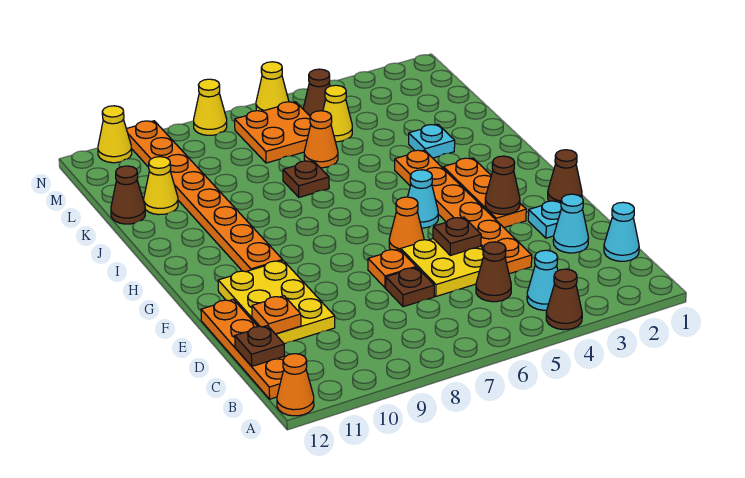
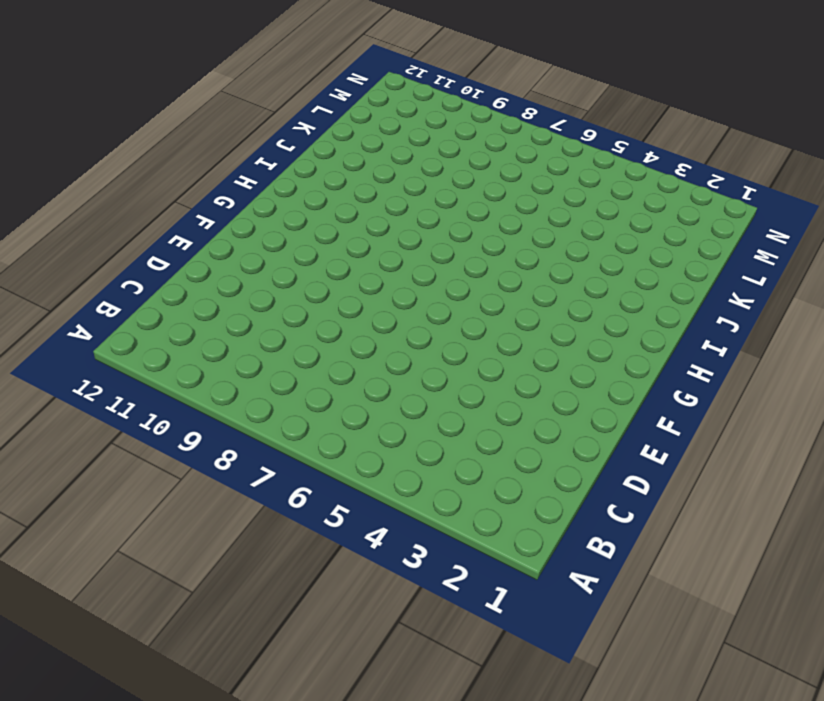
none -> brown cone A4 level 1
none -> orange cone A12 level 1
none -> cyan cone B4 level 1
none -> orange plate B12:E12 level 1

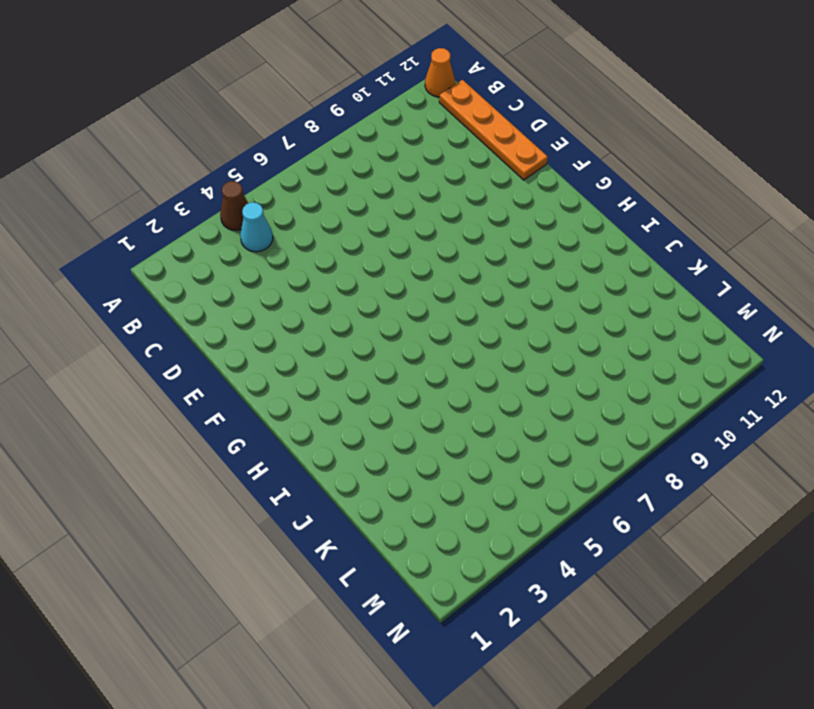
none -> cyan cone C1 level 1
none -> brown cone C5 level 1
none -> cyan cone D2 level 1
none -> orange plate D4:I4 level 1

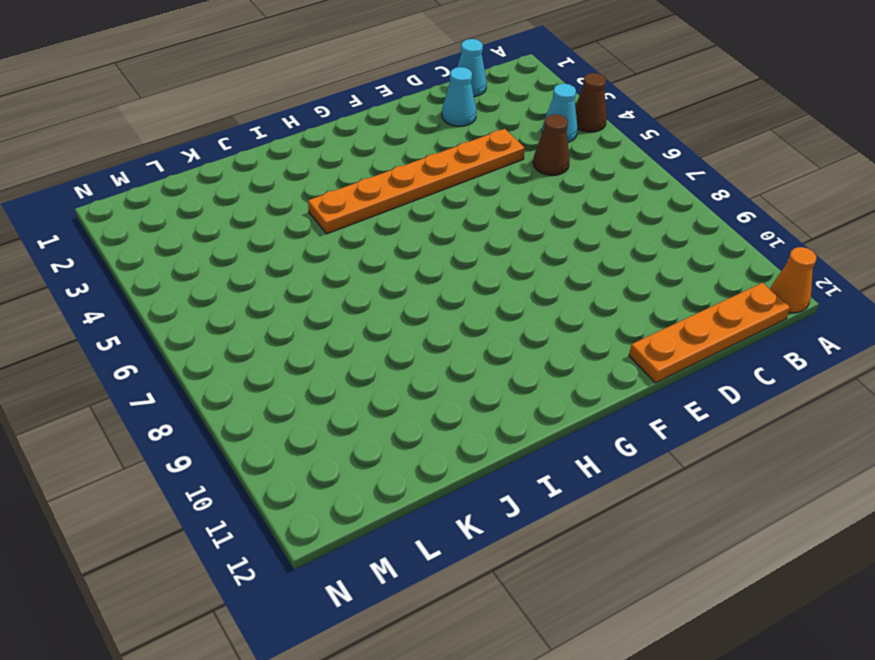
none -> yellow plate D5:E6 level 1
none -> brown plate D7 level 1
none -> yellow plate D10:F11 level 1
none -> cyan plate E2 level 1

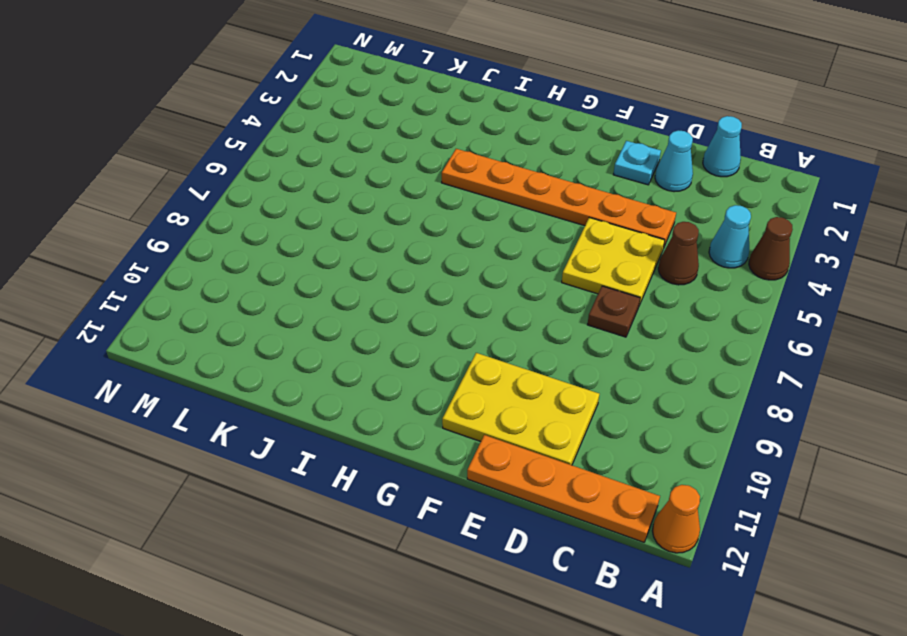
none -> orange plate E7 level 1
none -> brown cone F1 level 1
none -> orange plate F3:H3 level 1
none -> orange cone F6 level 1

